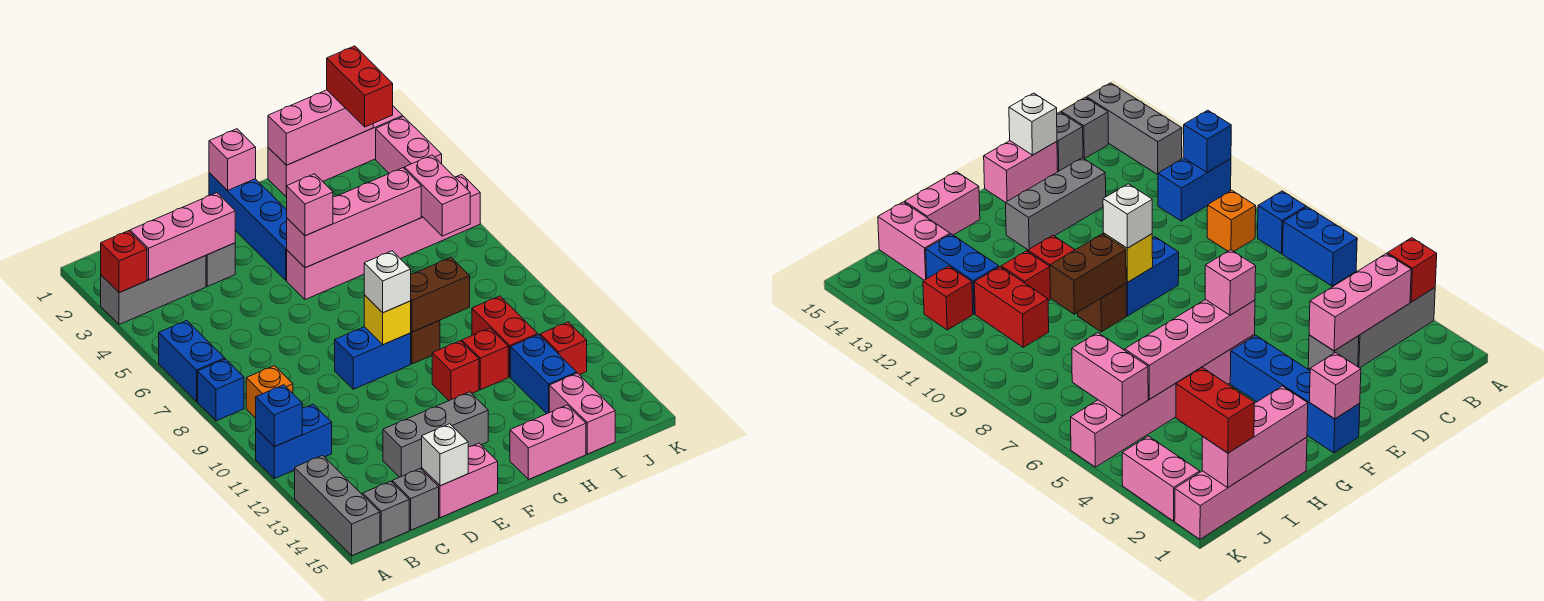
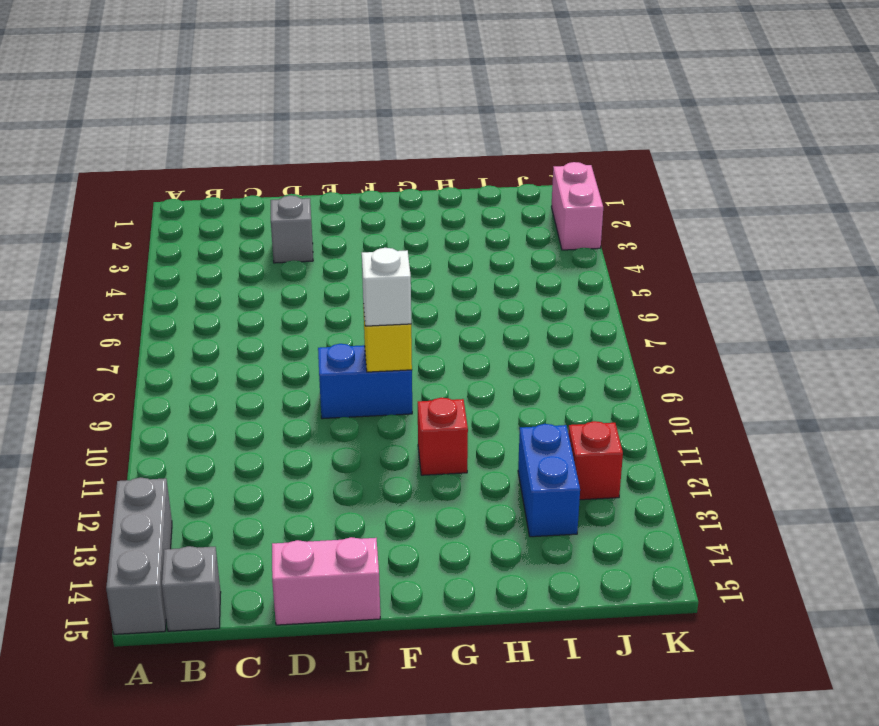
none -> grey brick A3:C3 level 1
none -> blue brick A6:A7 level 1
none -> blue brick A8 level 1
none -> blue brick A11:B11 level 1

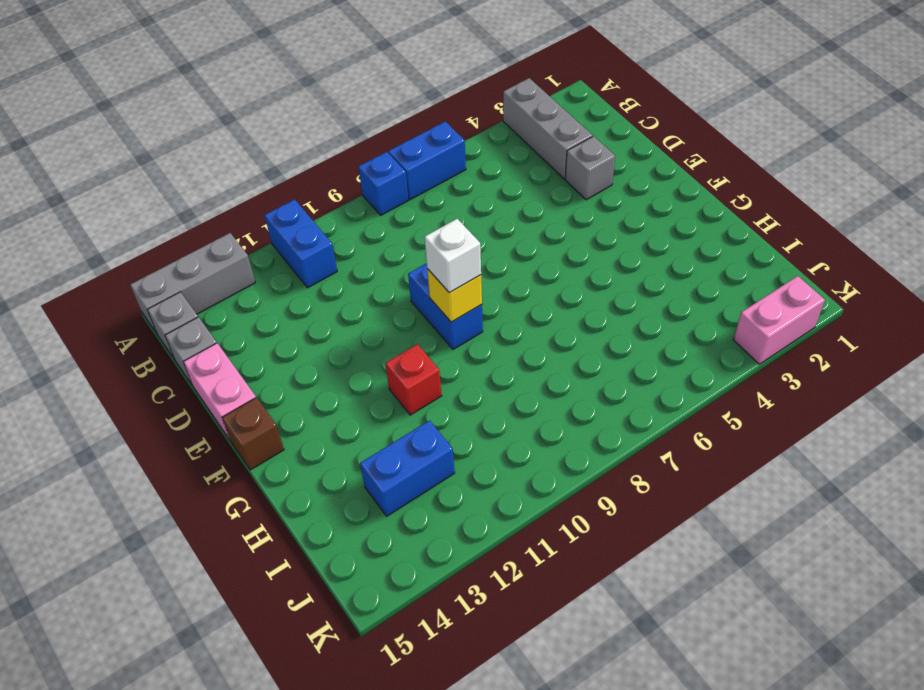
brown brick F15 level 1 -> brown brick G9 level 1
none -> orange brick B9 level 1
none -> grey brick D13:F13 level 1
none -> blue brick F1:F4 level 1
none -> pink brick F5:K5 level 1

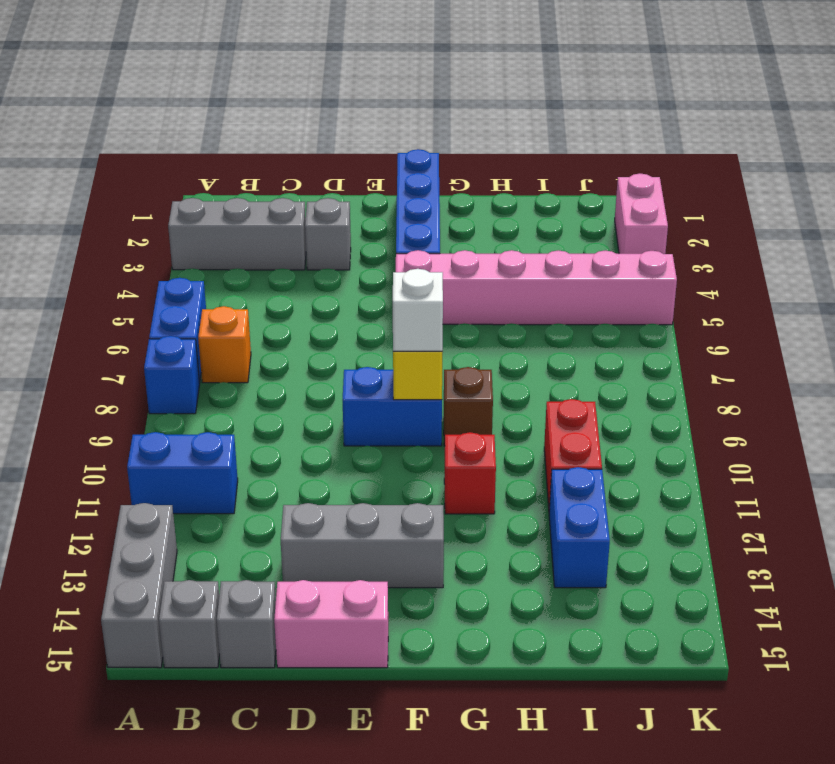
orange brick B7 level 1 -> orange brick B9 level 1
none -> pink brick G15:H15 level 1
none -> pink brick H1:K1 level 1
none -> red brick H11 level 1
none -> pink brick I14:I15 level 1

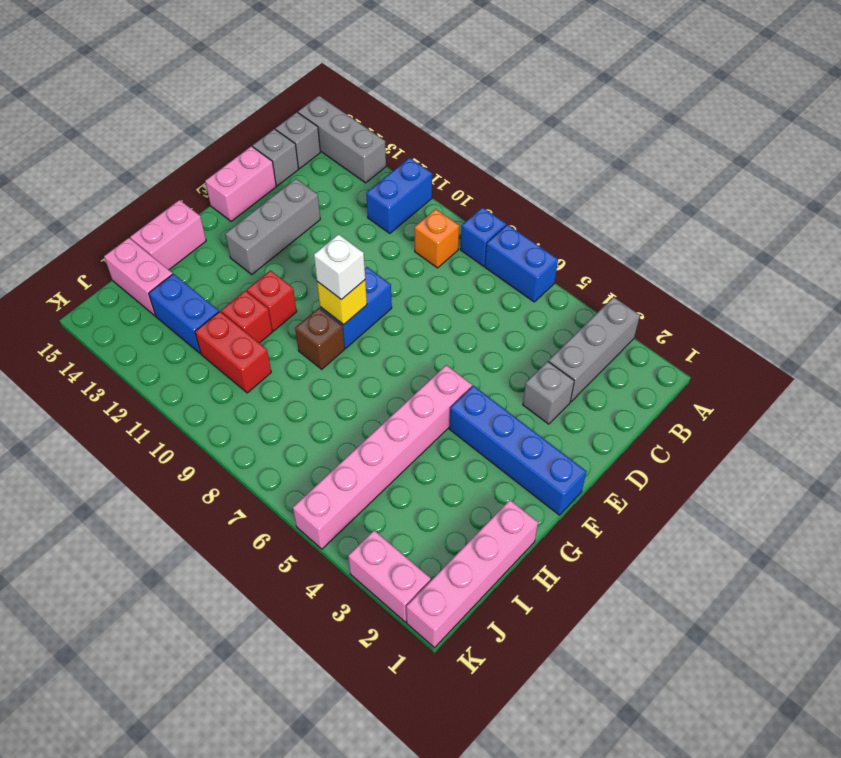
none -> red brick J12 level 1
none -> red brick A3 level 2
none -> blue brick A11 level 2
none -> pink brick B3:D3 level 2

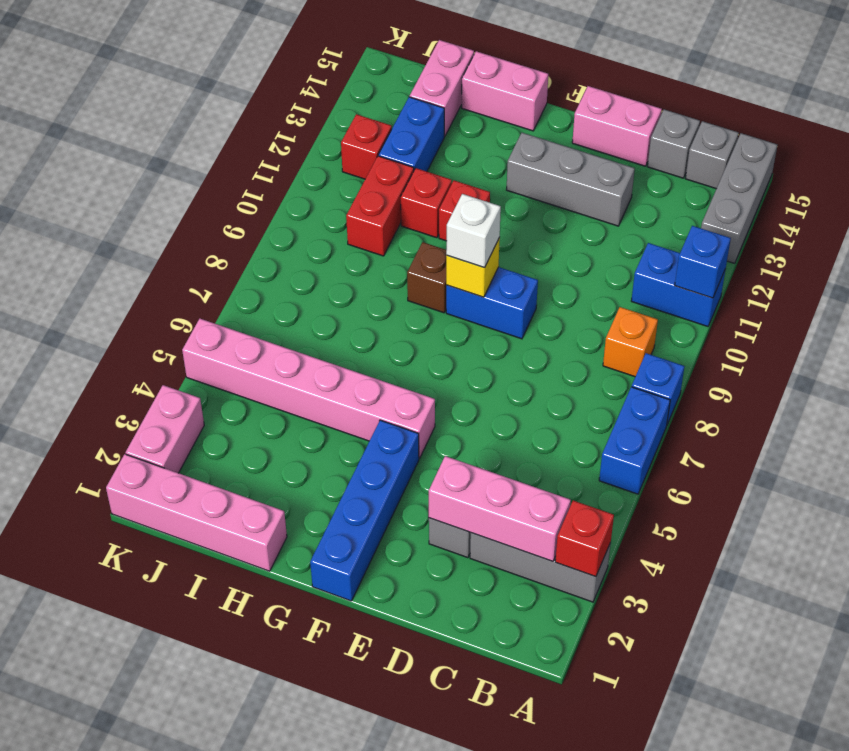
none -> white brick D15 level 2
none -> pink brick F1 level 2
none -> pink brick F5:I5 level 2
none -> brown brick G9:H9 level 2

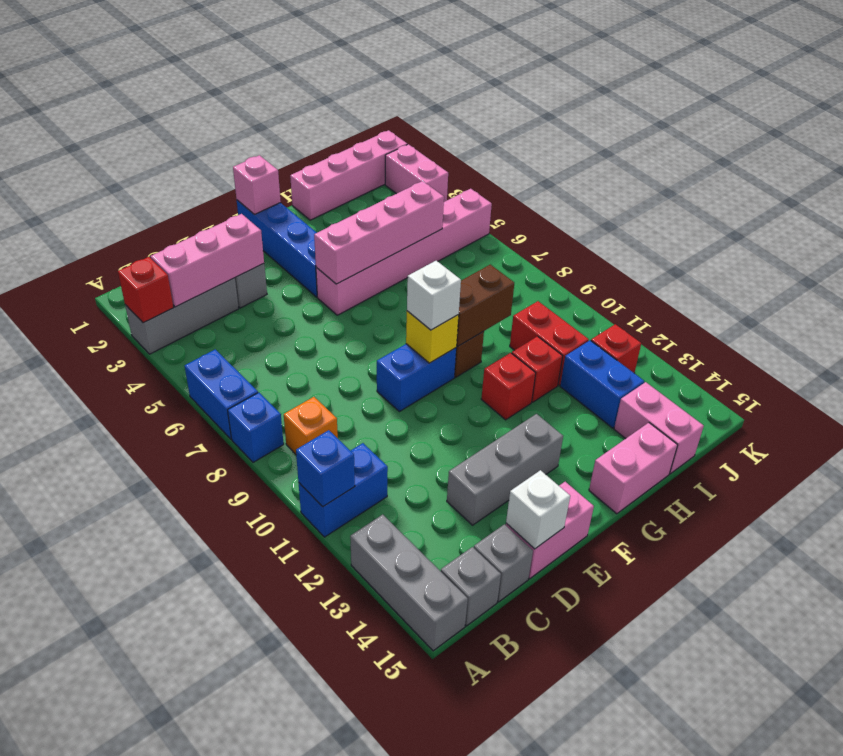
none -> pink brick H1:J1 level 2
none -> pink brick J5:J6 level 2
none -> pink brick F5 level 3
none -> red brick J1:J2 level 3

